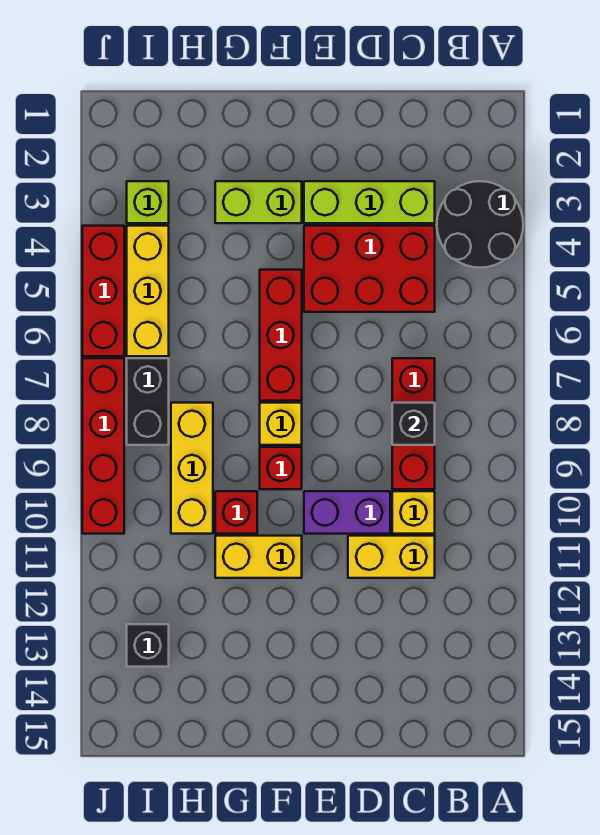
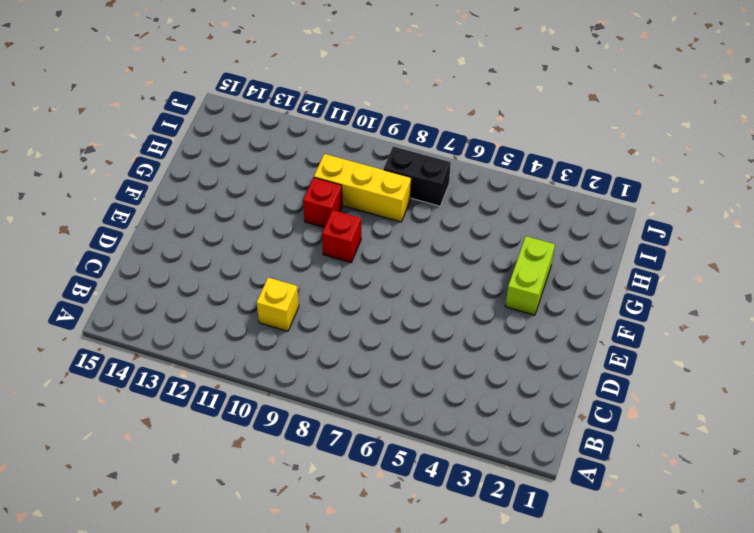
none -> black round brick A3:B4 level 1
none -> lime brick C3:E3 level 1
none -> red brick C4:E5 level 1

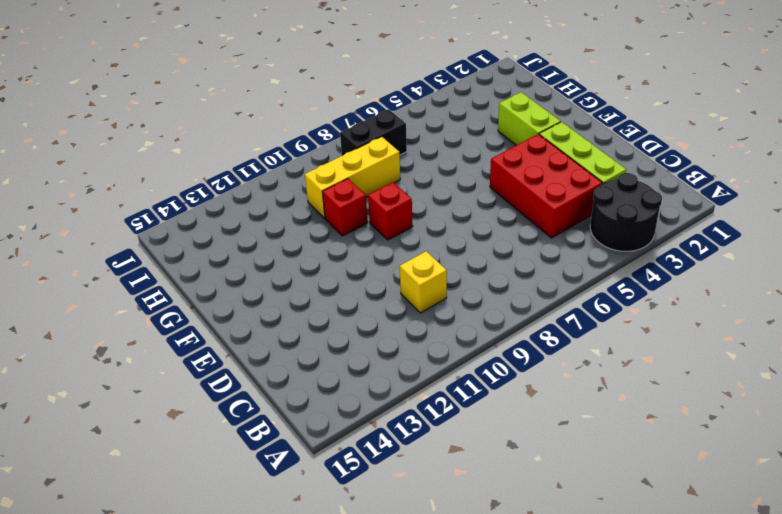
none -> red brick C7:C9 level 1
none -> yellow brick C11:D11 level 1
none -> purple brick D10:E10 level 1

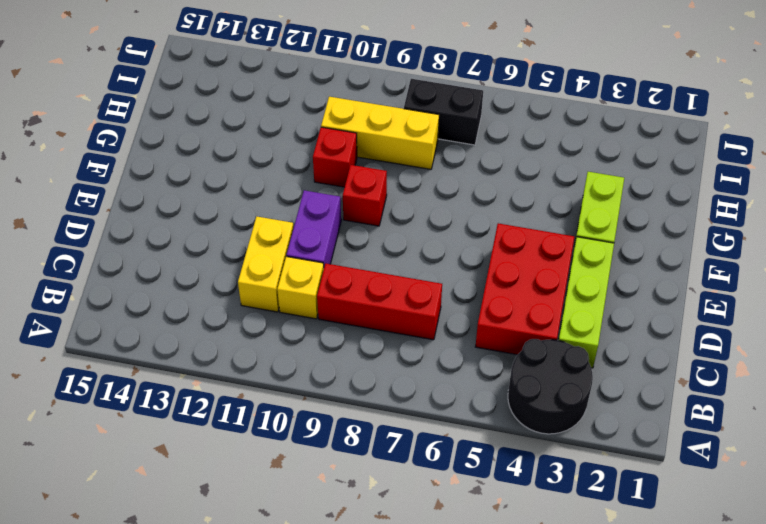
none -> red brick F5:F7 level 1
none -> yellow brick F8 level 1
none -> yellow brick F11:G11 level 1

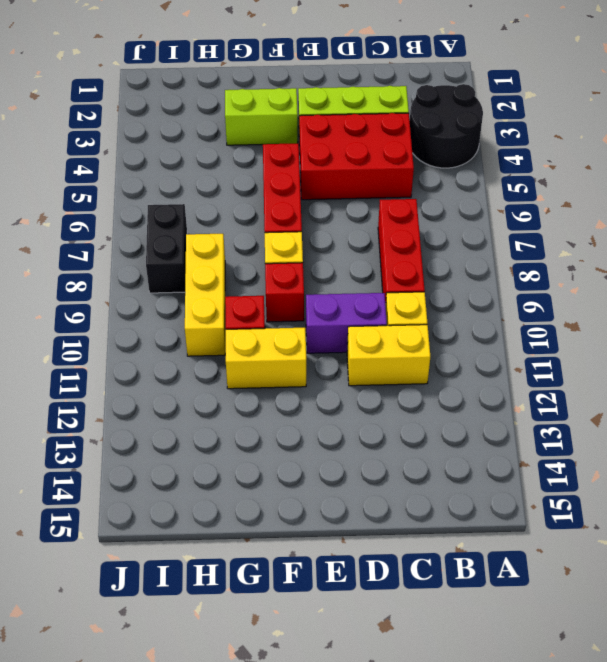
none -> lime brick I3 level 1
none -> yellow brick I4:I6 level 1
none -> black brick I13 level 1

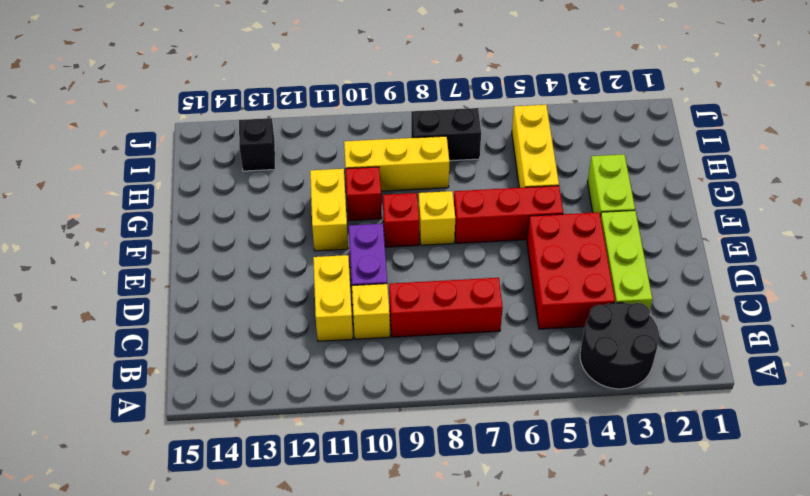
yellow brick G5:I5 level 1 -> yellow brick I4:I6 level 1
none -> lime brick I3 level 1
none -> red brick J4:J6 level 1
none -> red brick J7:J10 level 1

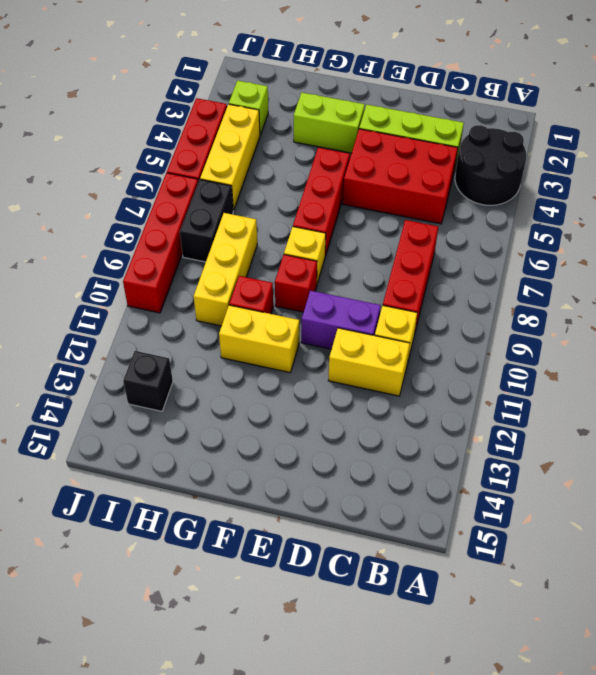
none -> black brick C8 level 2

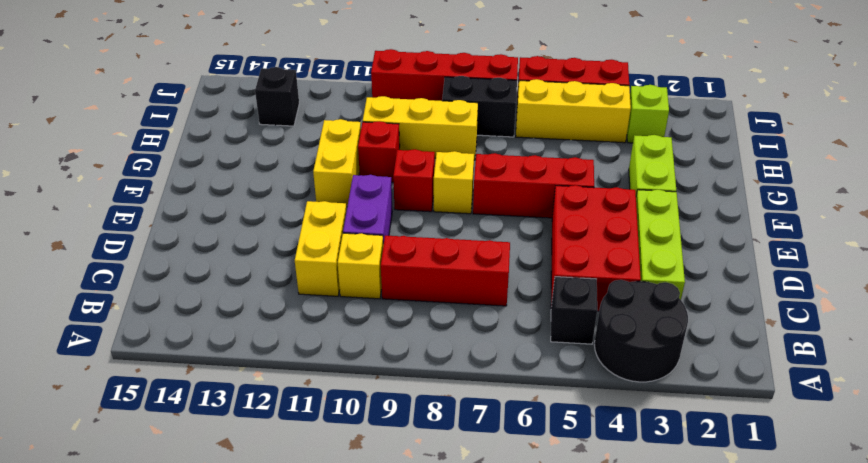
black brick B5 level 1 -> black brick C8 level 2

